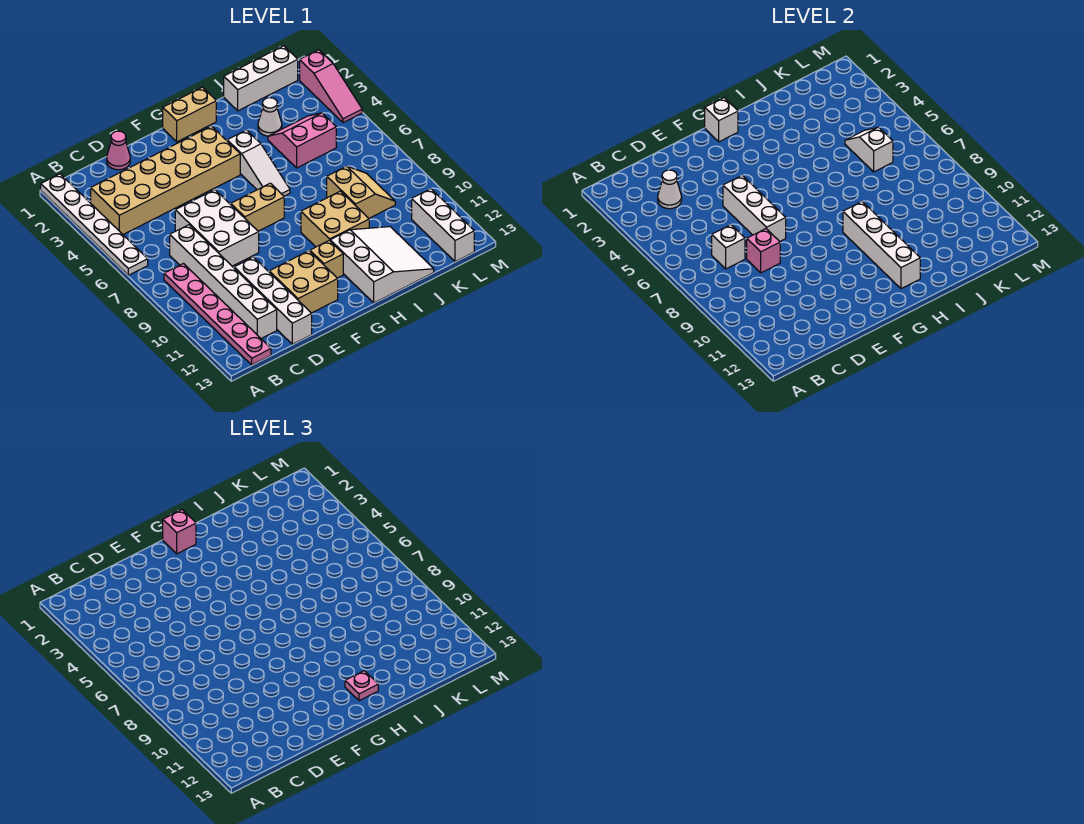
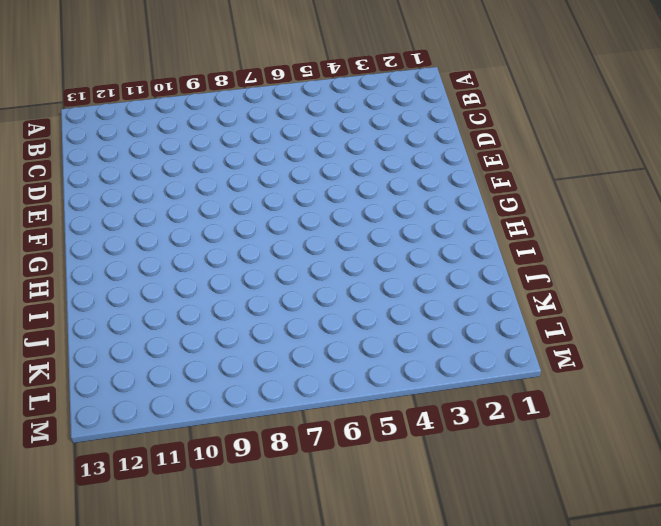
none -> white plate A1:A6 level 1
none -> tan brick B3:G4 level 1
none -> pink plate B8:B13 level 1

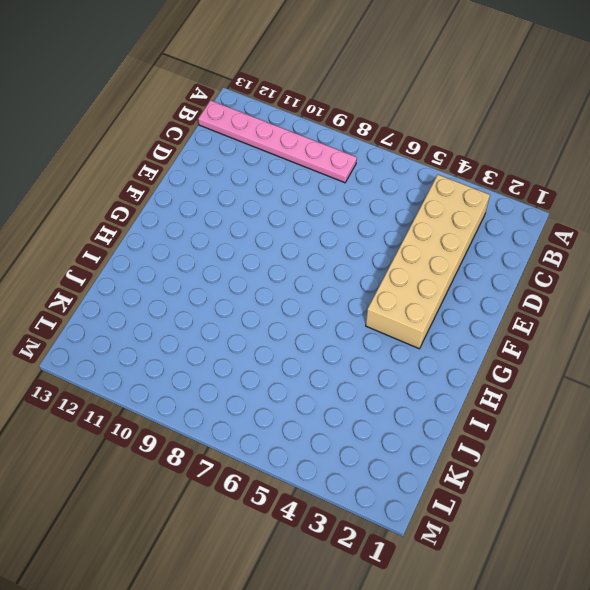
none -> white plate A1:A6 level 1
none -> white brick C7:C12 level 1
none -> pink cone D1 level 1

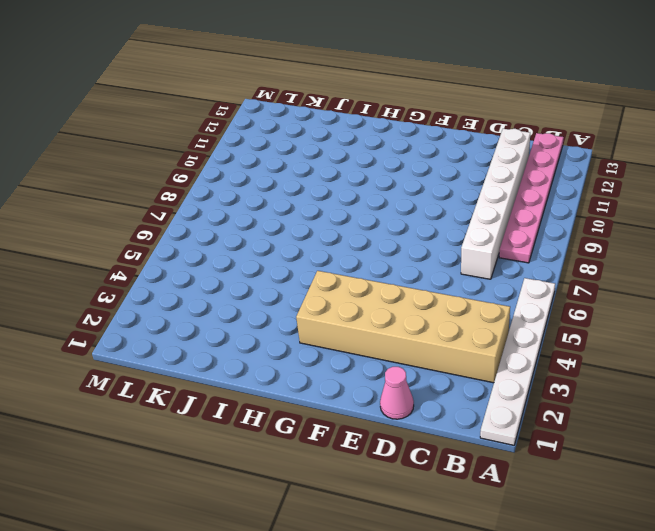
none -> white brick D6:E8 level 1
none -> white brick D10:D13 level 1
none -> tan brick E11:F12 level 1

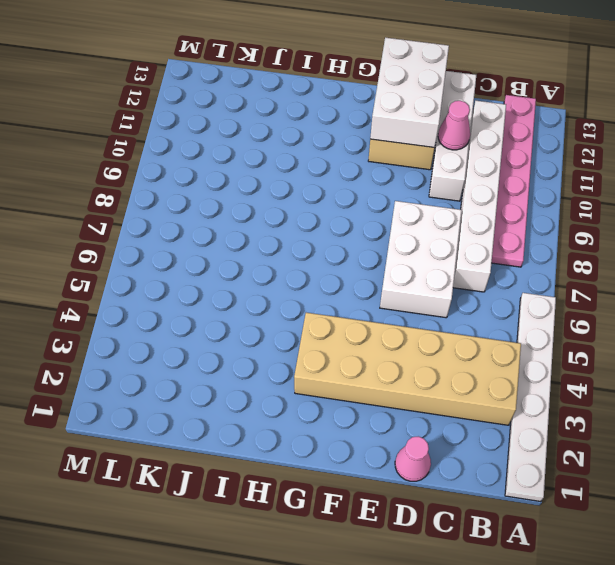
pink cone D11 level 2 -> none
white brick E11:F13 level 2 -> none
none -> tan brick F7:G7 level 1
none -> tan brick G1:H1 level 1
none -> tan brick G11 level 1

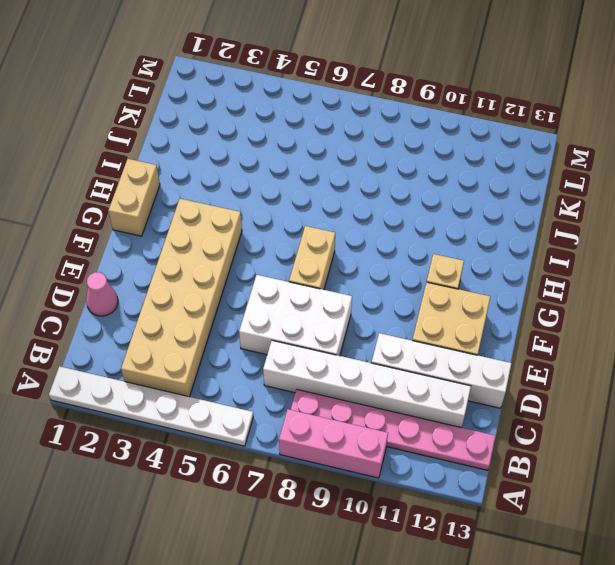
pink brick A8:A10 level 1 -> none
none -> white slope H4:H6 level 1 top 4
none -> tan brick H9:I10 level 1
none -> white slope H11:J13 level 1 top H

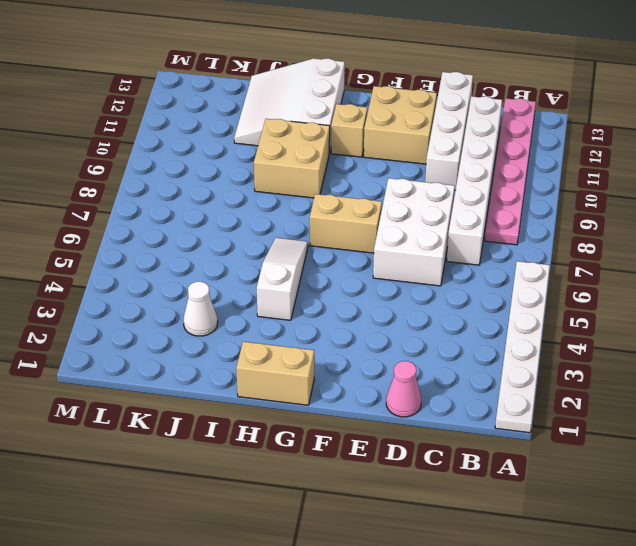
none -> tan brick B3:G4 level 1
none -> white brick J1:L1 level 1
none -> pink slope J4:K5 level 1 top 5

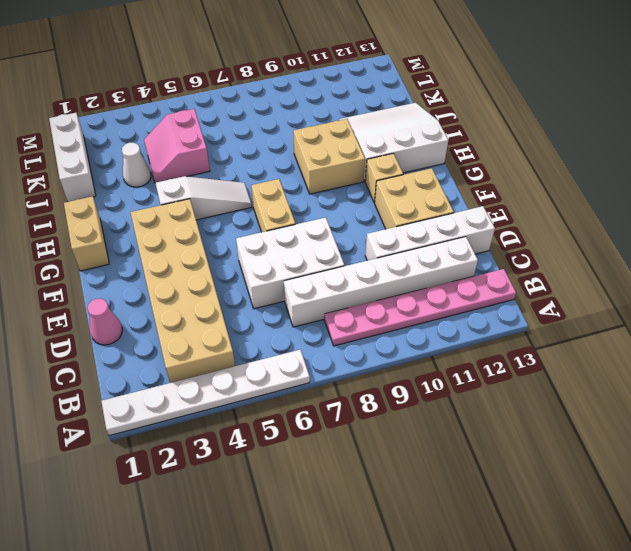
none -> tan slope J8:K9 level 1 top J
none -> white brick L11:L13 level 1
none -> pink slope M2:M4 level 1 top 2

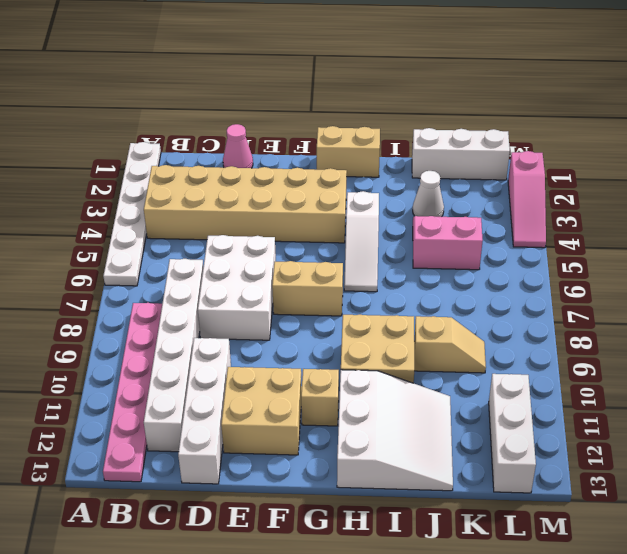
tan slope J9:K9 level 1 top J -> tan slope J8:K9 level 1 top J
none -> white cone C3 level 2
none -> white brick C7 level 2
none -> pink brick D8 level 2

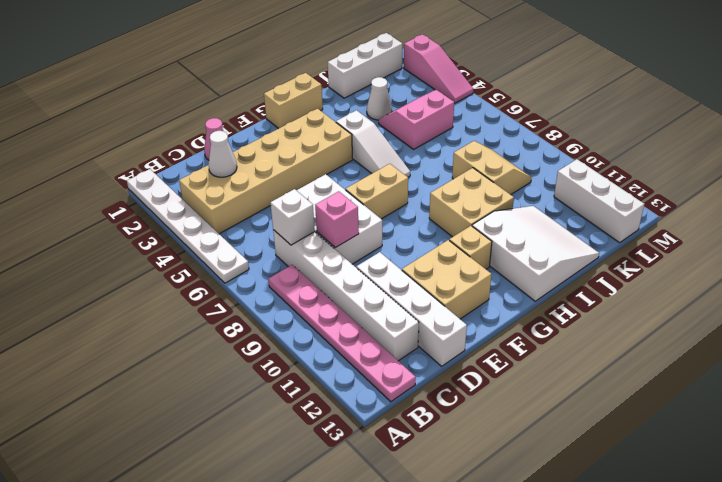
none -> white brick E5:E7 level 2
none -> white brick G1 level 2
none -> white brick H9:H12 level 2

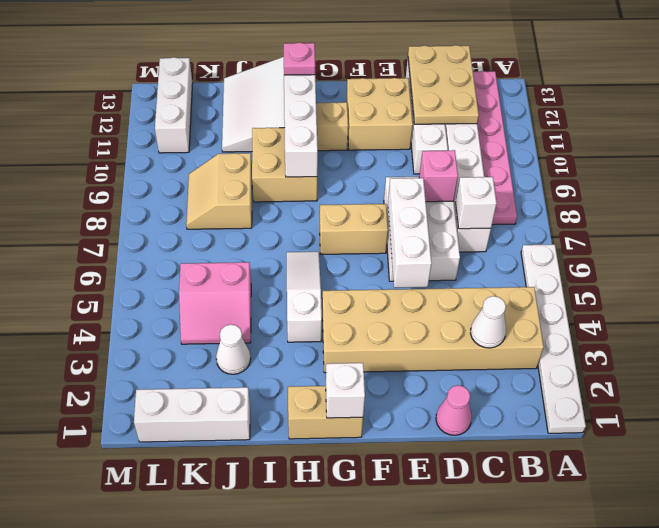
tan plate C11:D13 level 2 -> none
none -> pink slope M2:M4 level 1 top 2
none -> white slope K5:K6 level 2 top 6
none -> pink brick G1 level 3

